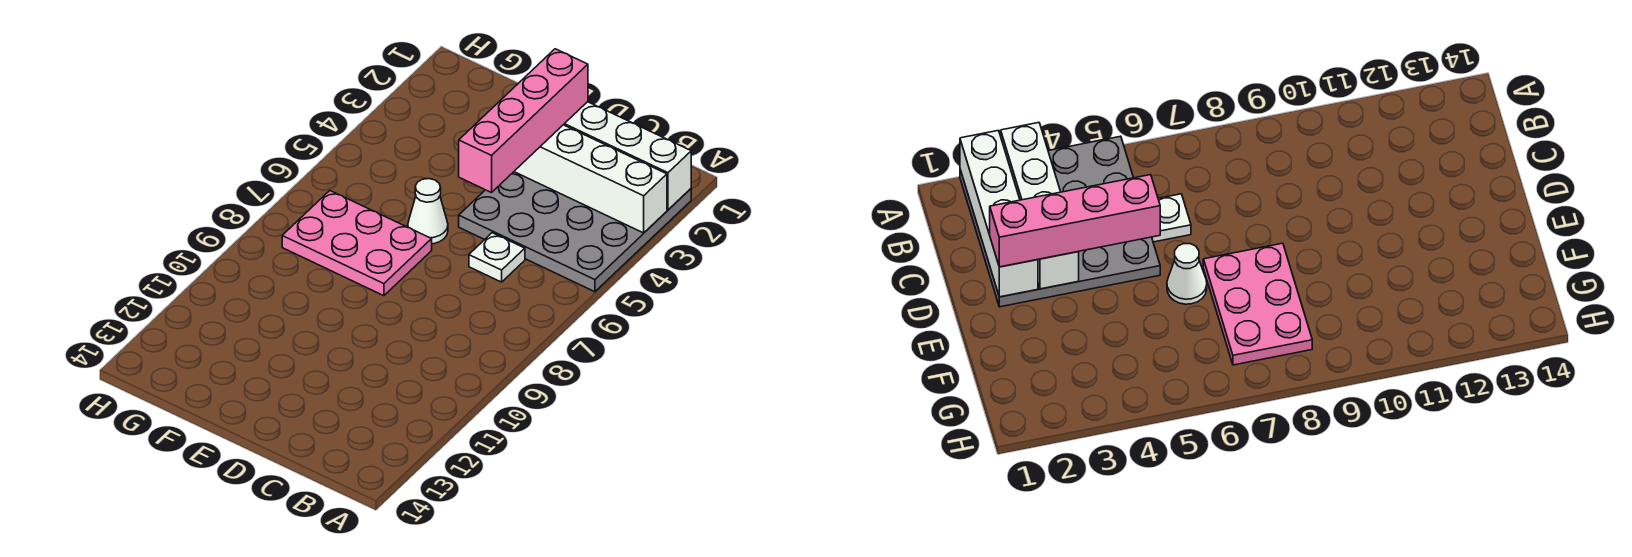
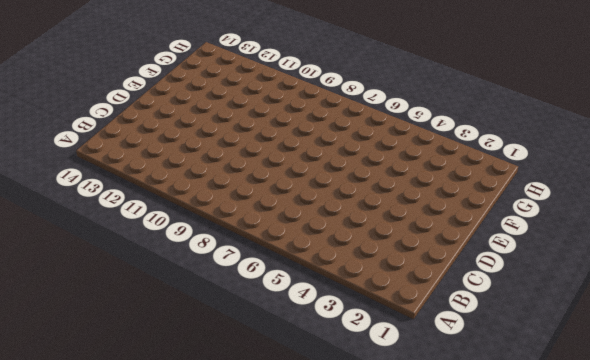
none -> grey plate A2:D5 level 1
none -> white plate C6 level 1

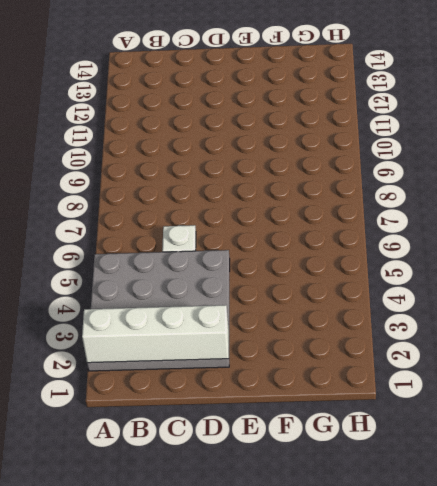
none -> white cone E6 level 1
none -> pink plate E7:G8 level 1

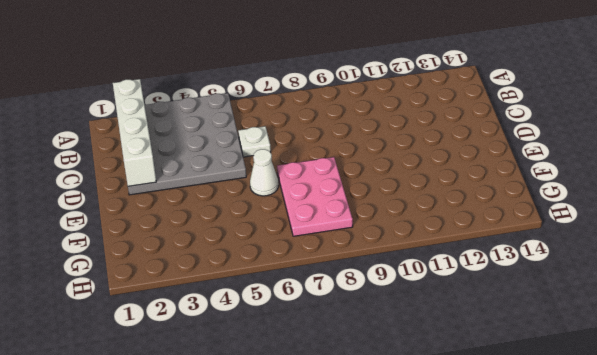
none -> white brick A3:D3 level 2
none -> pink brick D2:D5 level 3

